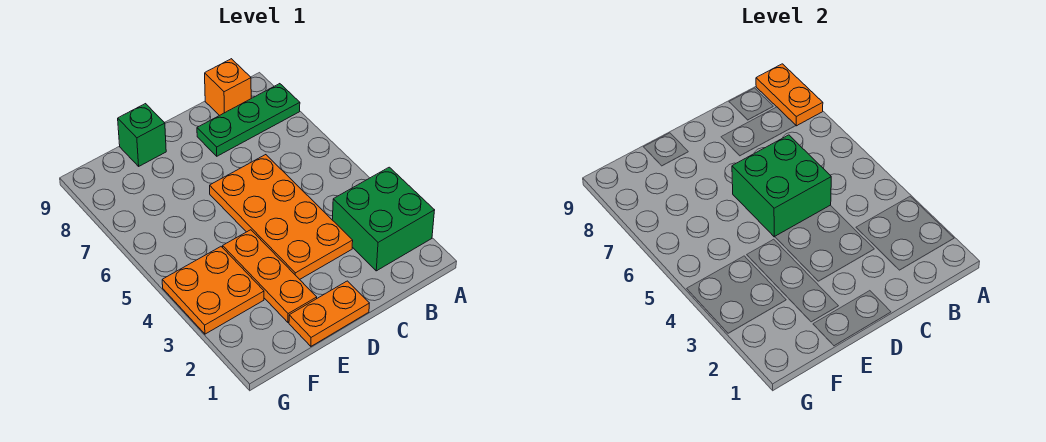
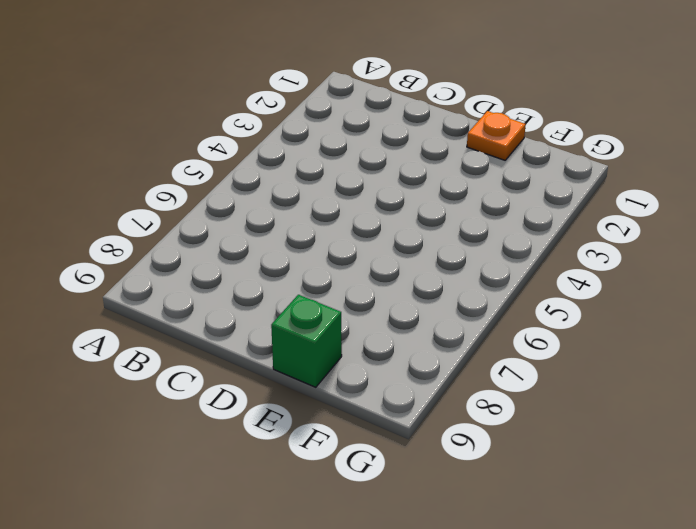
orange plate E1 level 1 -> orange plate D1:E1 level 1
none -> green brick A2:B3 level 1
none -> green plate A8:C8 level 1

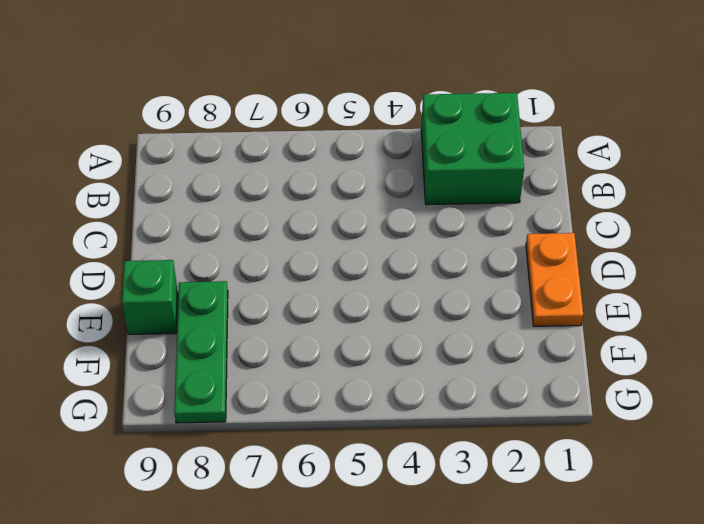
green plate E8:G8 level 1 -> green plate A8:C8 level 1
none -> orange brick B9 level 1
none -> orange plate C3:D6 level 1

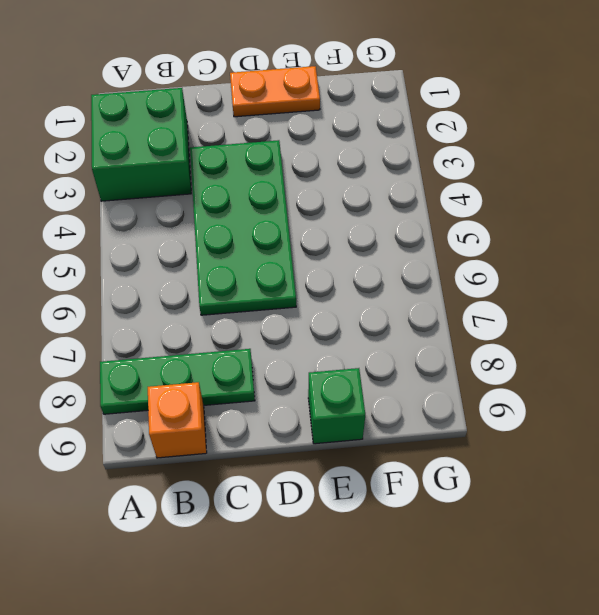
green plate C3:D6 level 1 -> orange plate C3:D6 level 1
none -> orange plate E2:E4 level 1
none -> orange plate F3:G4 level 1

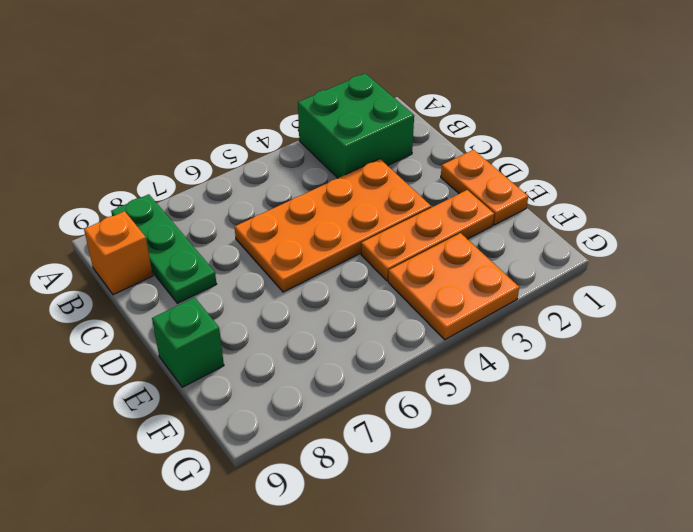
none -> orange plate A8:A9 level 2
none -> green brick C5:D6 level 2

